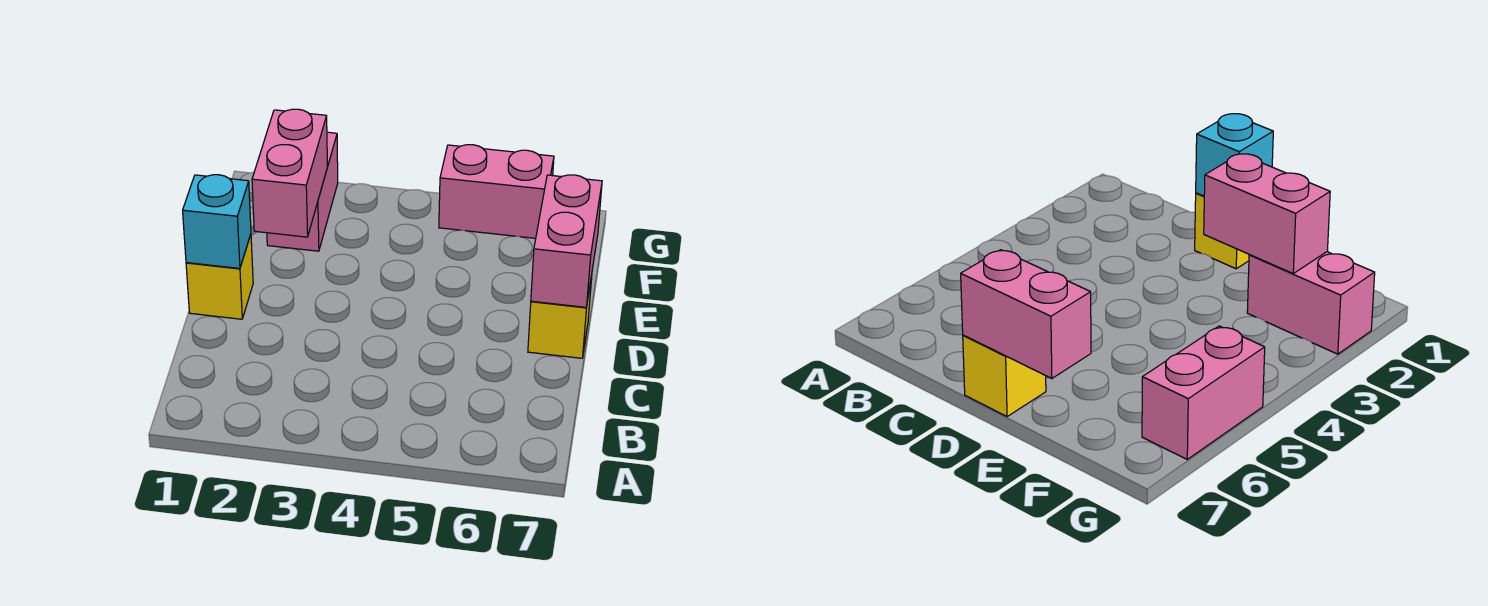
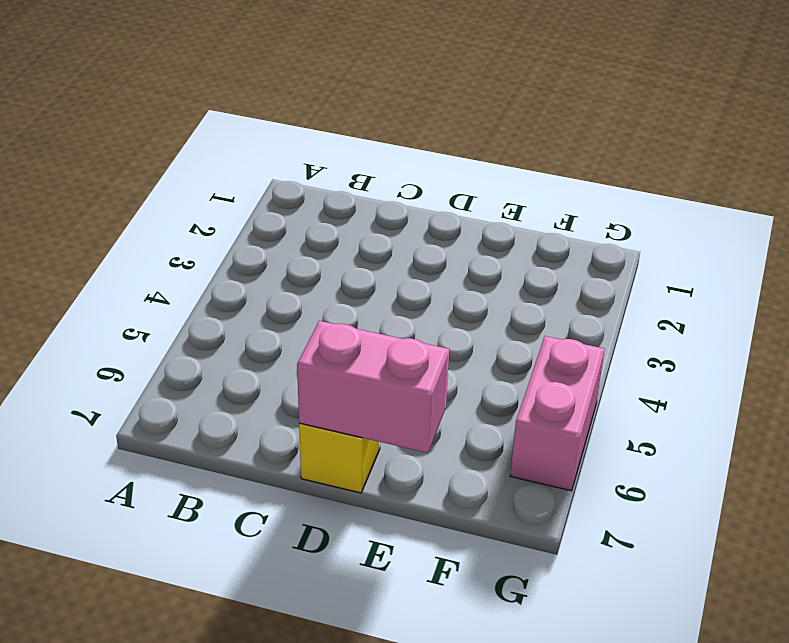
none -> yellow brick D1 level 1
none -> pink brick F2:G2 level 1

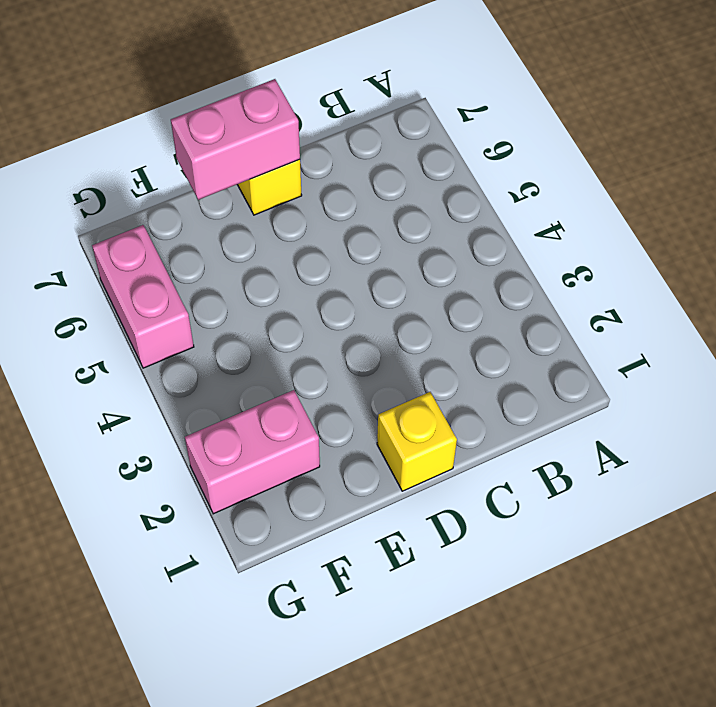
none -> cyan brick D1 level 2
none -> pink brick E2:F2 level 2

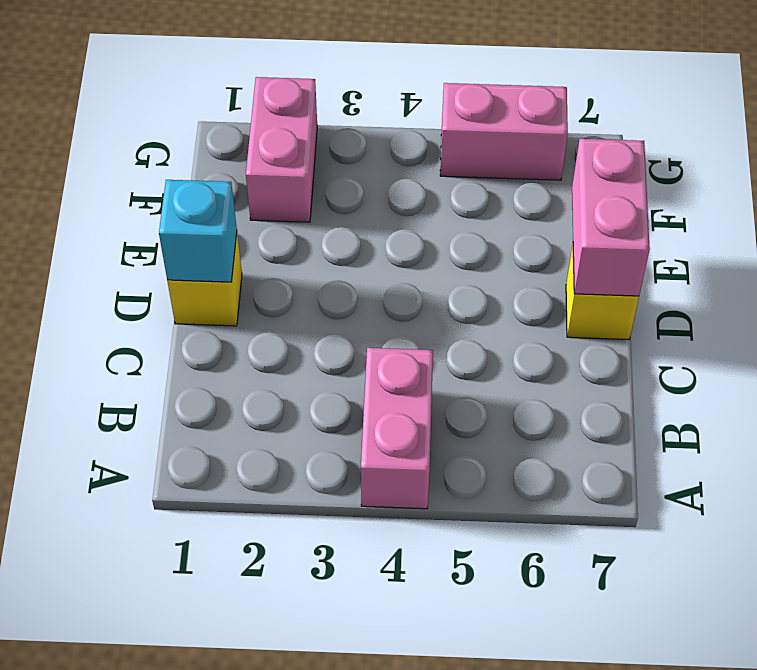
pink brick A4:B4 level 1 -> pink brick E2:F2 level 2

